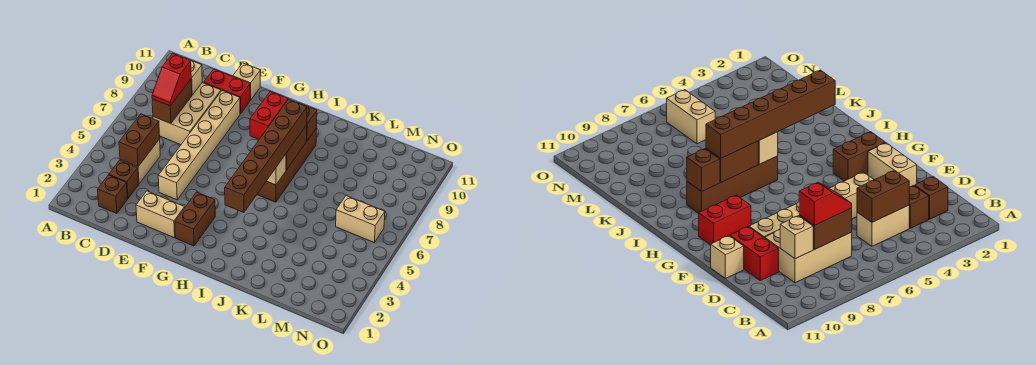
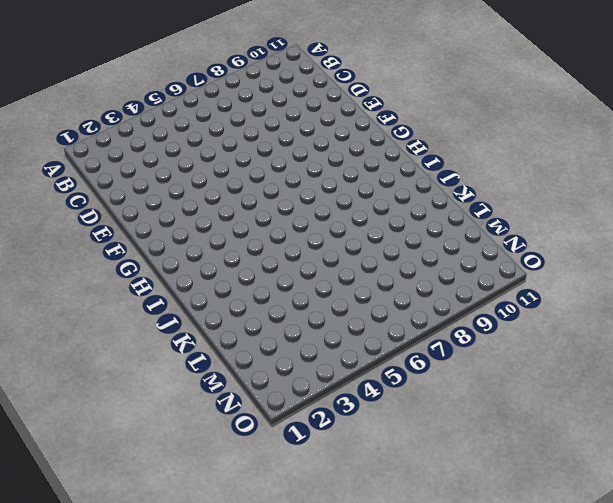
none -> brown brick C2 level 1
none -> brown brick C3 level 1
none -> tan brick C4:C5 level 1

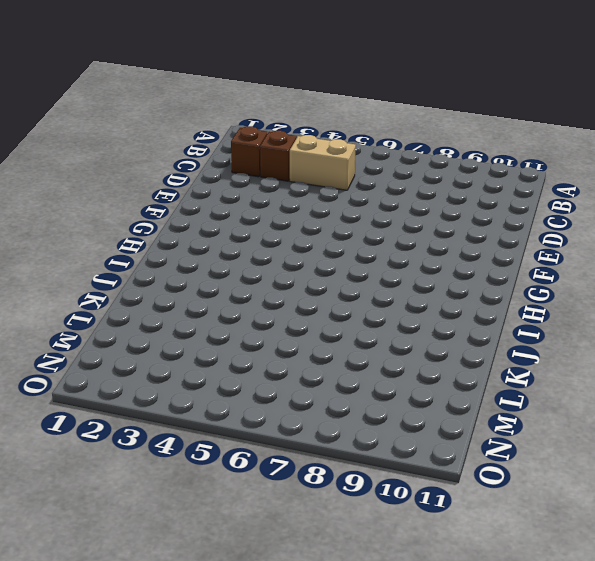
none -> tan brick C7:D9 level 1
none -> red brick D10:E10 level 1
none -> tan brick E2:F2 level 1

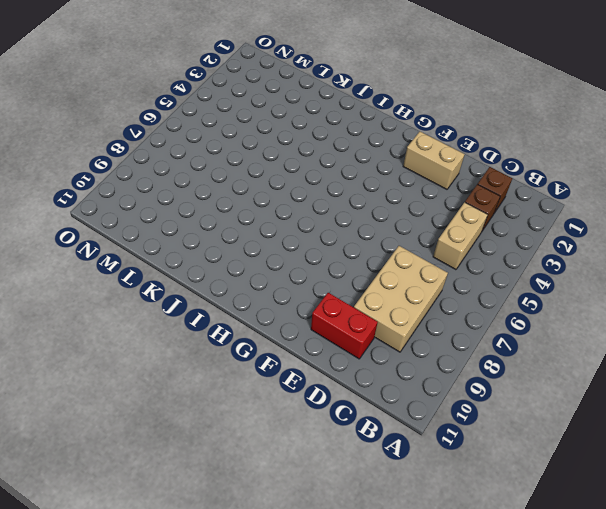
none -> tan brick E4:E9 level 1
none -> tan brick E11 level 1
none -> brown brick G2:G3 level 1

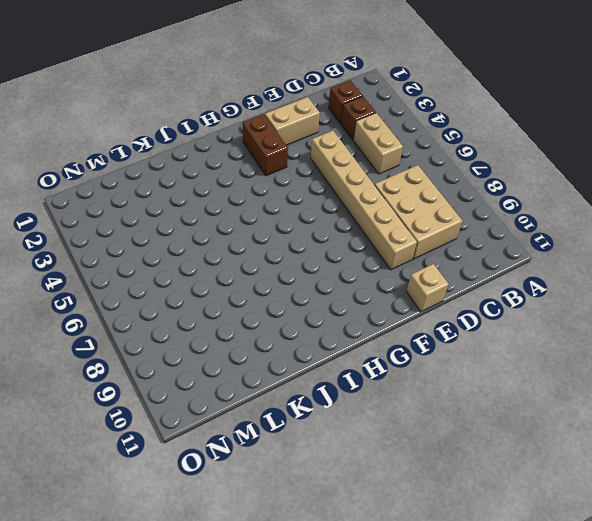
none -> red brick D10:E10 level 1
none -> red brick G9:G10 level 1
none -> brown brick I6:I9 level 1

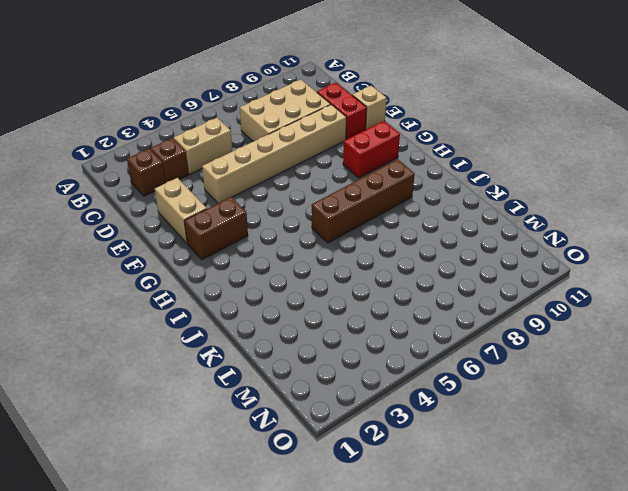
none -> tan brick M6:N6 level 1
none -> brown brick C4:C5 level 2
none -> brown brick C7:C8 level 2

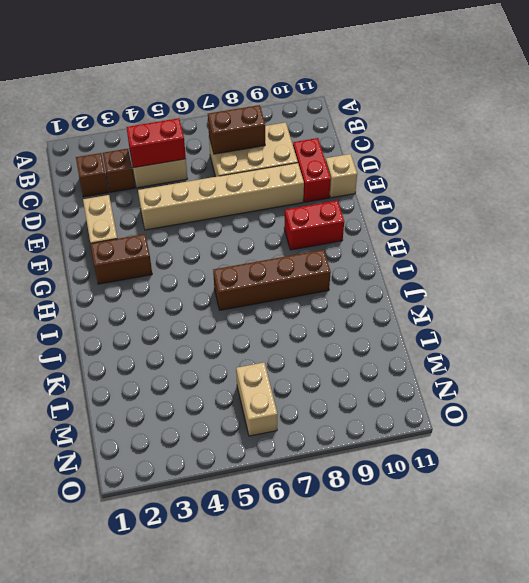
red brick C4:C5 level 2 -> brown brick C4:C5 level 2
none -> tan brick C9 level 2
none -> tan brick I6 level 2
none -> brown brick I7:I8 level 2

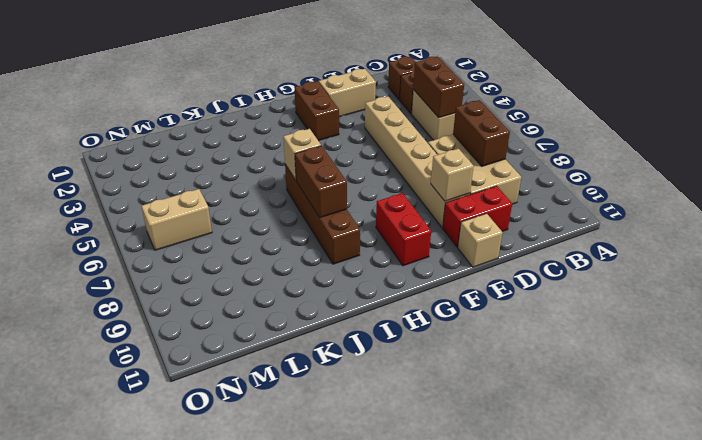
tan brick E9 level 2 -> tan brick C9 level 2
none -> brown brick I9 level 2
none -> red slope C7:C8 level 3 top 8
none -> brown brick I3:I8 level 3

